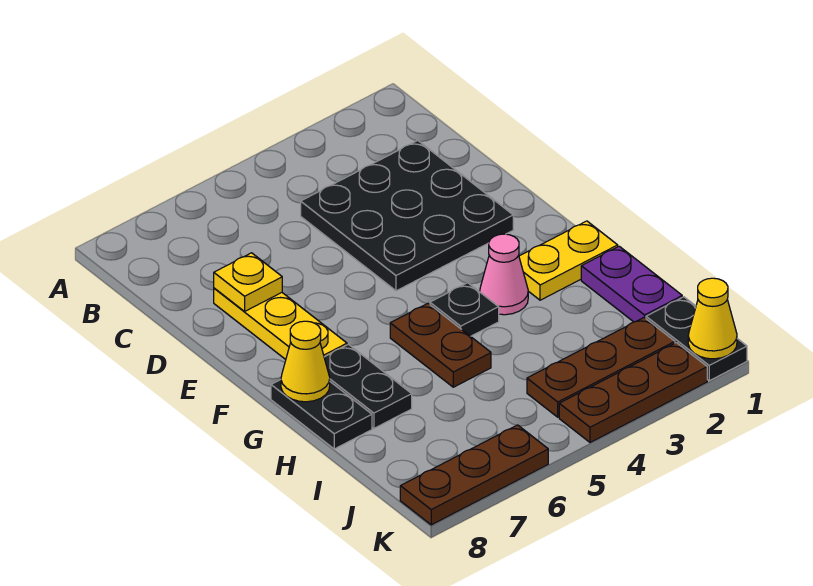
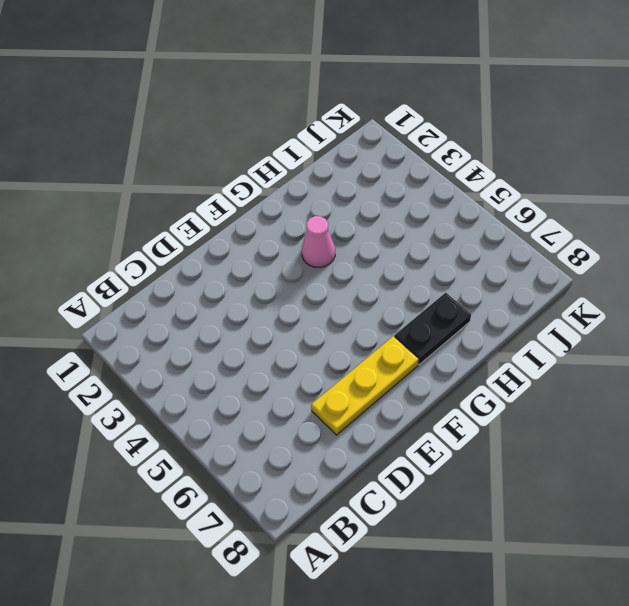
none -> black plate C2:E4 level 1
none -> yellow plate G1:G2 level 1
none -> black plate G4 level 1

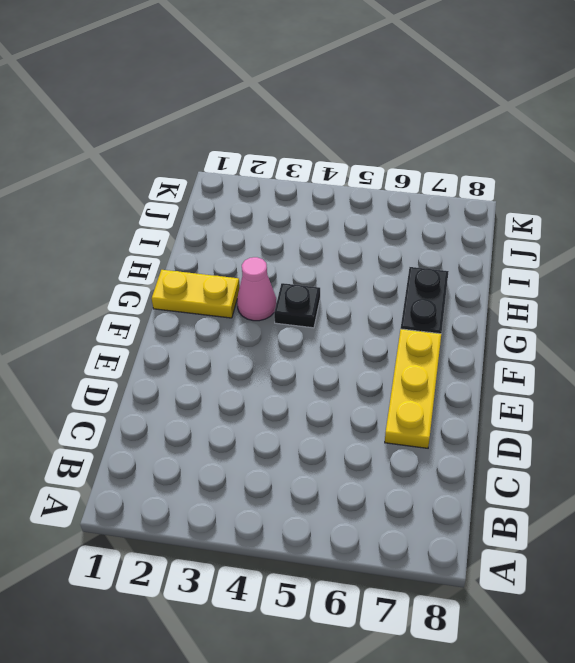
none -> black plate C2:E4 level 1
none -> brown plate G5:H5 level 1
none -> black plate G8:H8 level 1

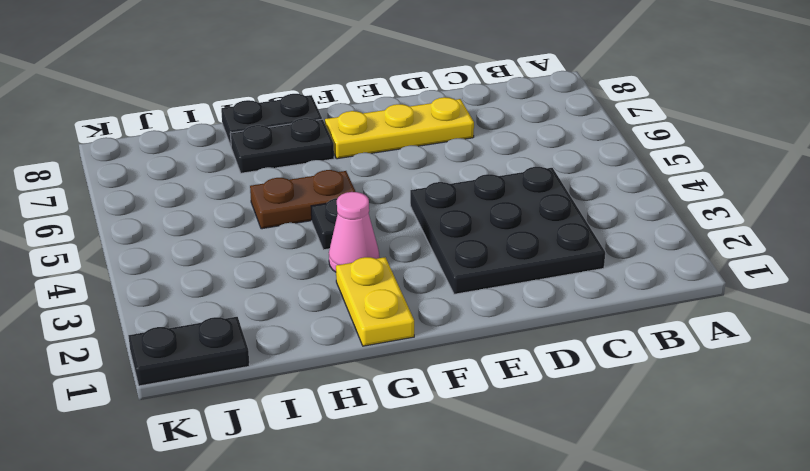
none -> purple plate H1:I1 level 1
none -> brown plate J2:J4 level 1
none -> brown plate K2:K4 level 1

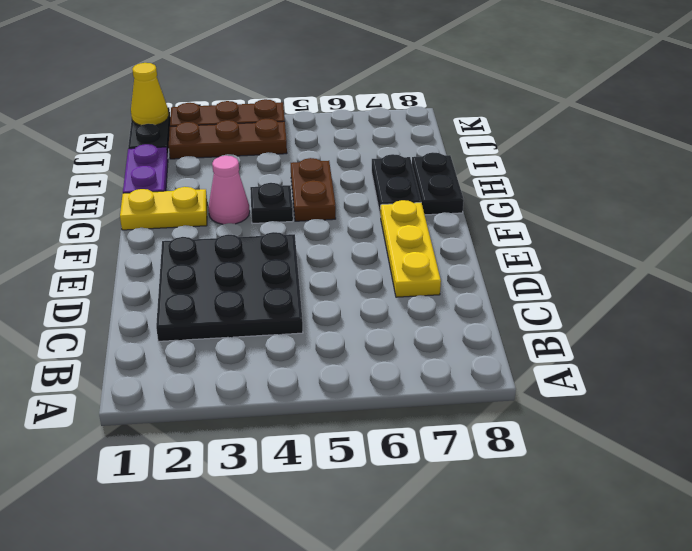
none -> brown plate K6:K8 level 1
none -> yellow plate D7 level 2
none -> yellow cone G8 level 2

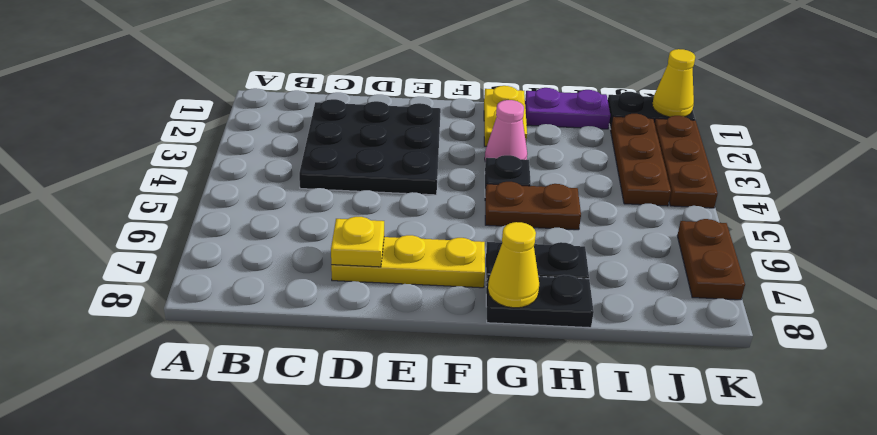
brown plate K6:K7 level 1 -> brown plate K6:K8 level 1

